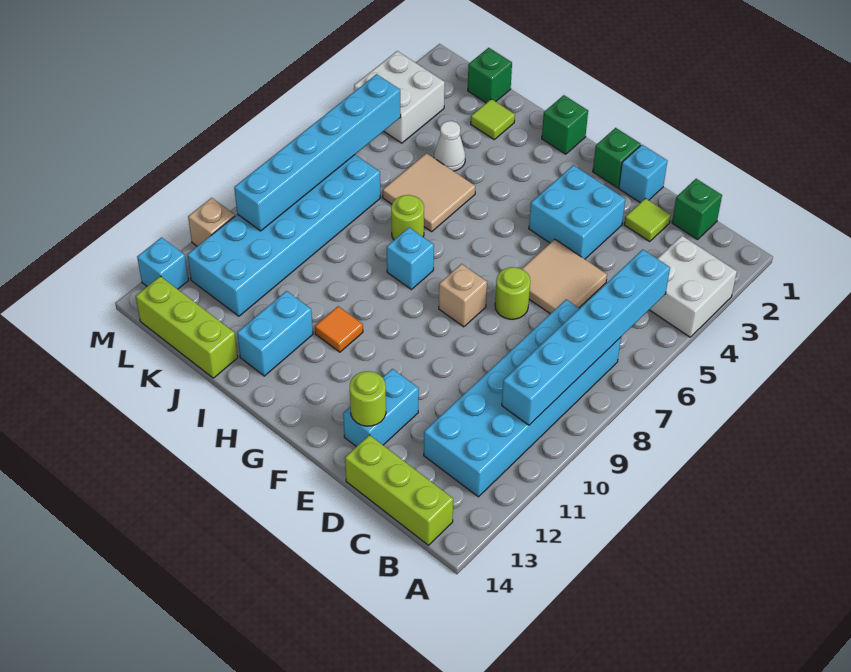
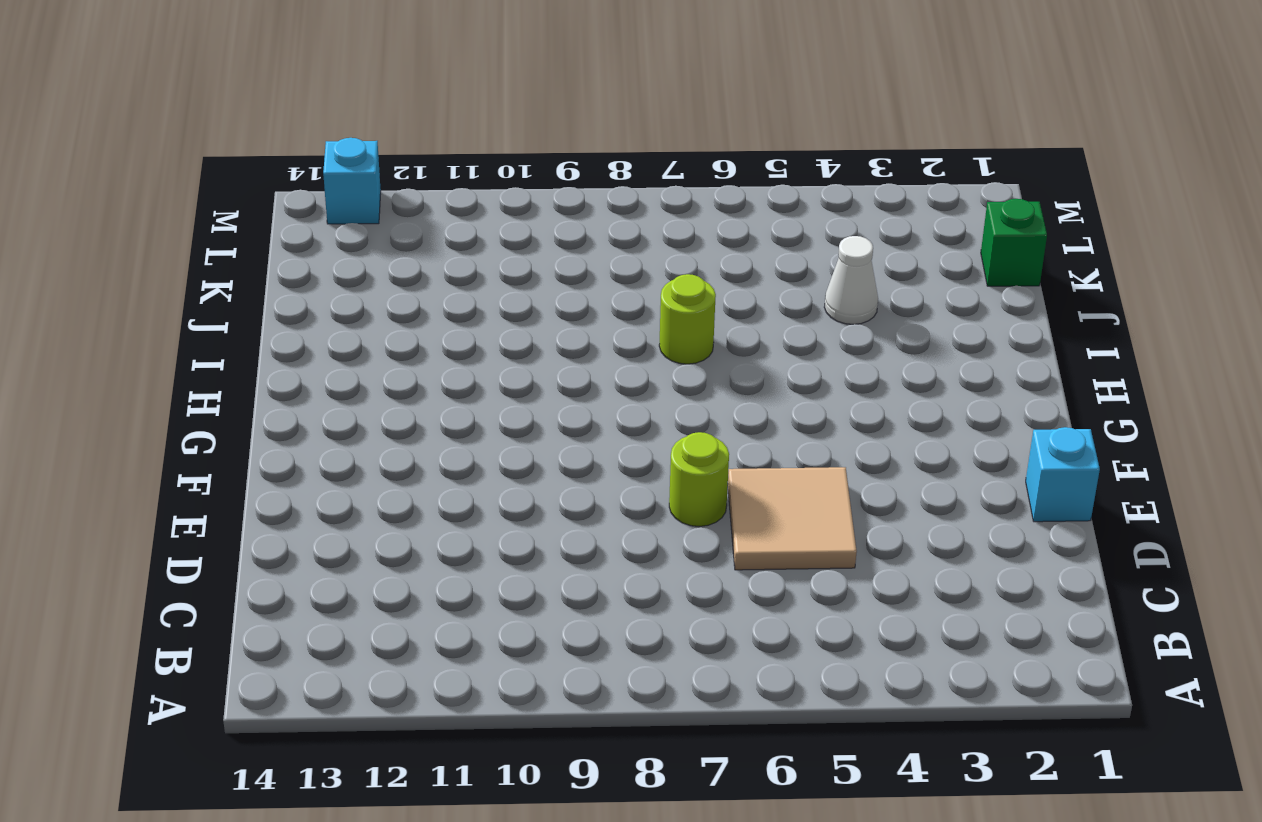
none -> white brick A3:B4 level 1
none -> cyan brick B7:C12 level 1
none -> lime brick B14:D14 level 1

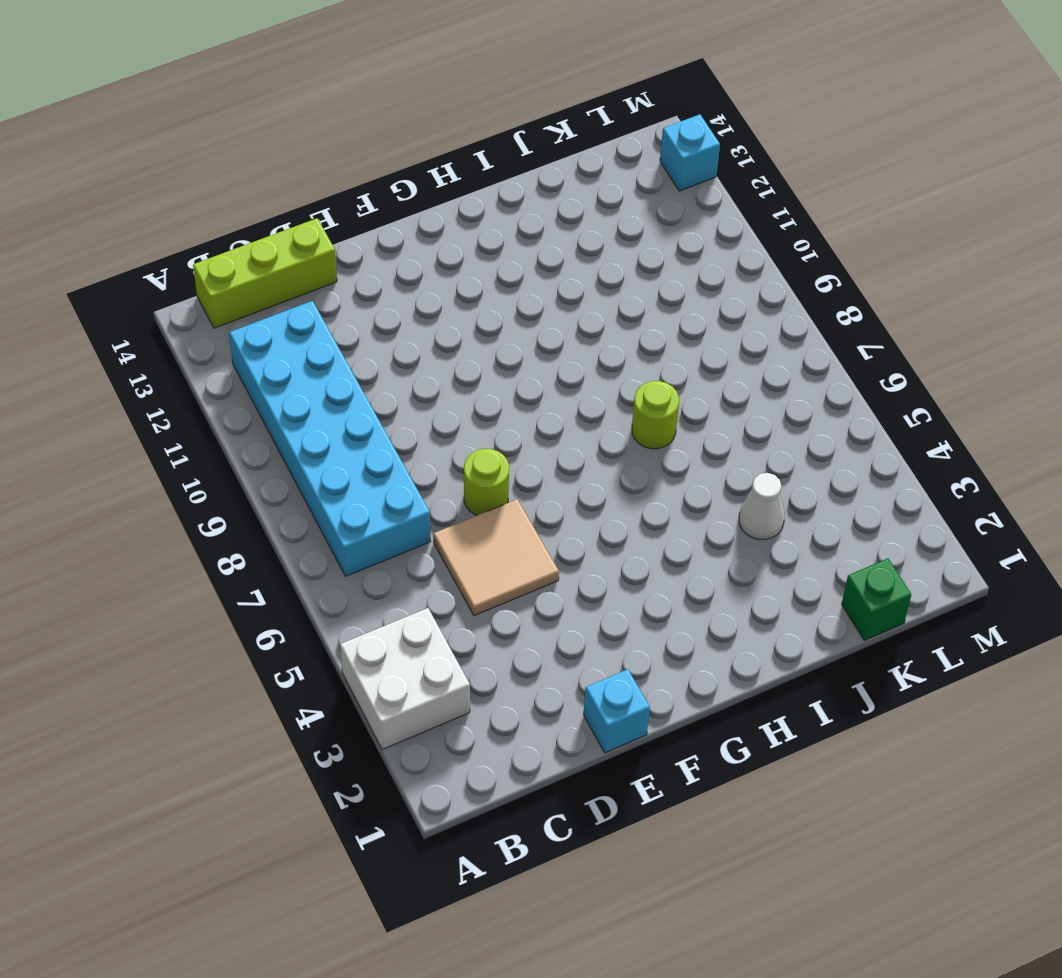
none -> green brick C1 level 1
none -> lime tile D2 level 1
none -> cyan brick E3:F4 level 1

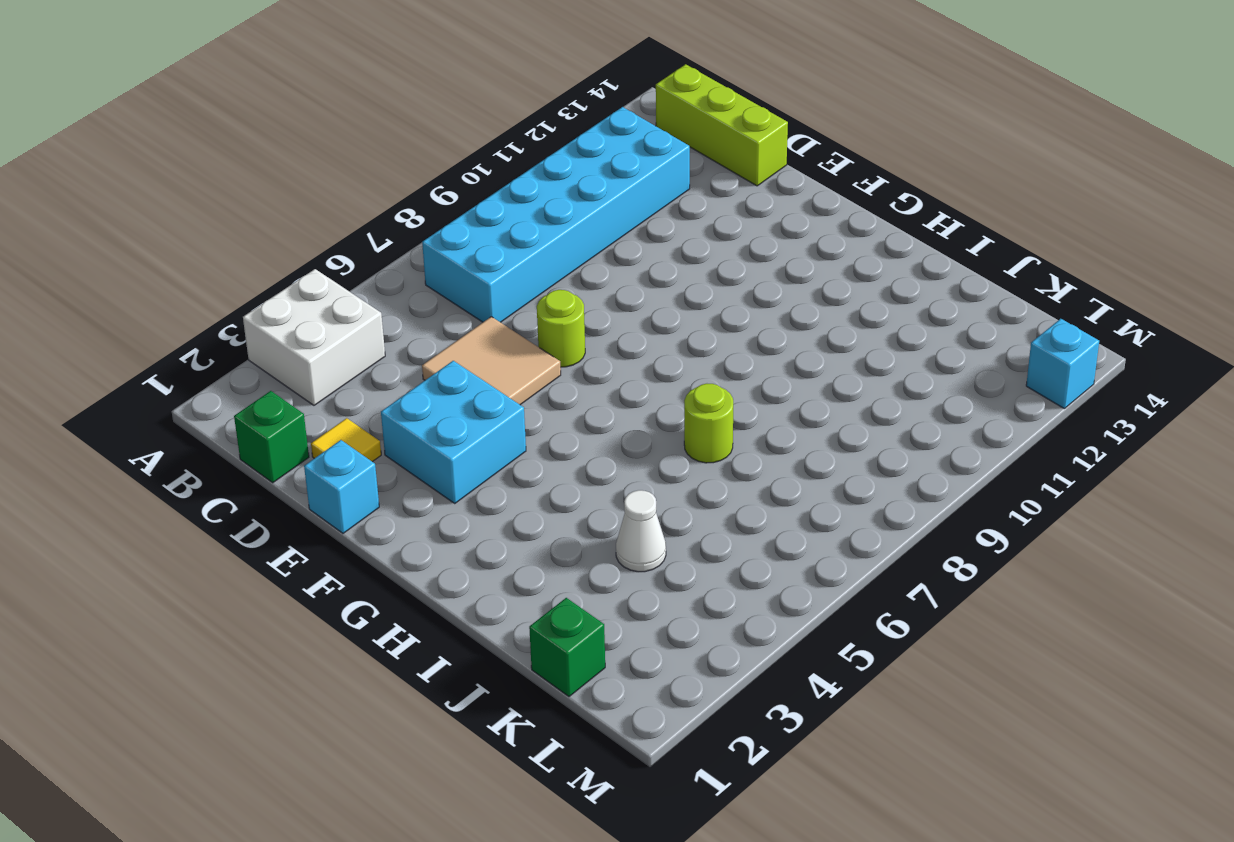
yellow tile D2 level 1 -> lime tile D2 level 1
none -> cyan brick E12:E13 level 1
none -> green brick F1 level 1
none -> tan brick F8 level 1

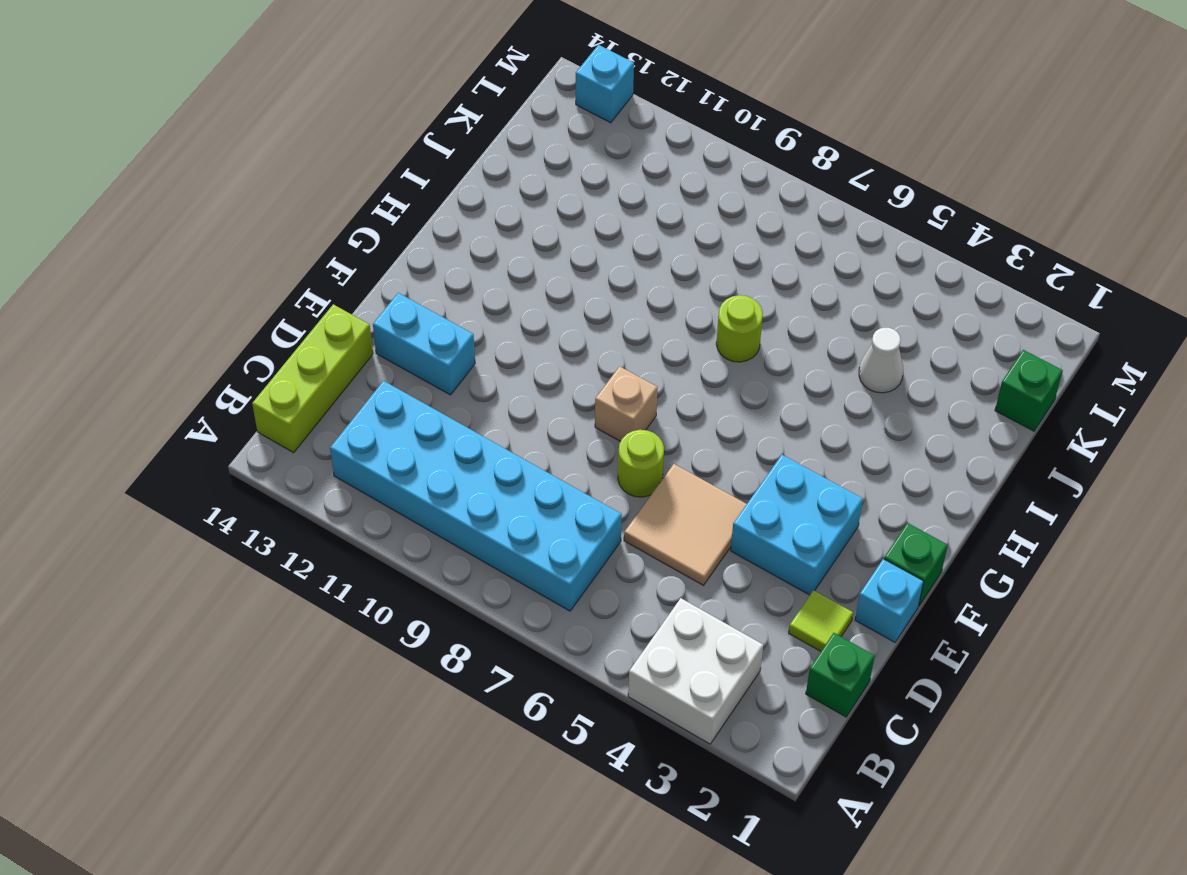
none -> green brick H1 level 1
none -> cyan brick H8 level 1
none -> orange tile H11 level 1

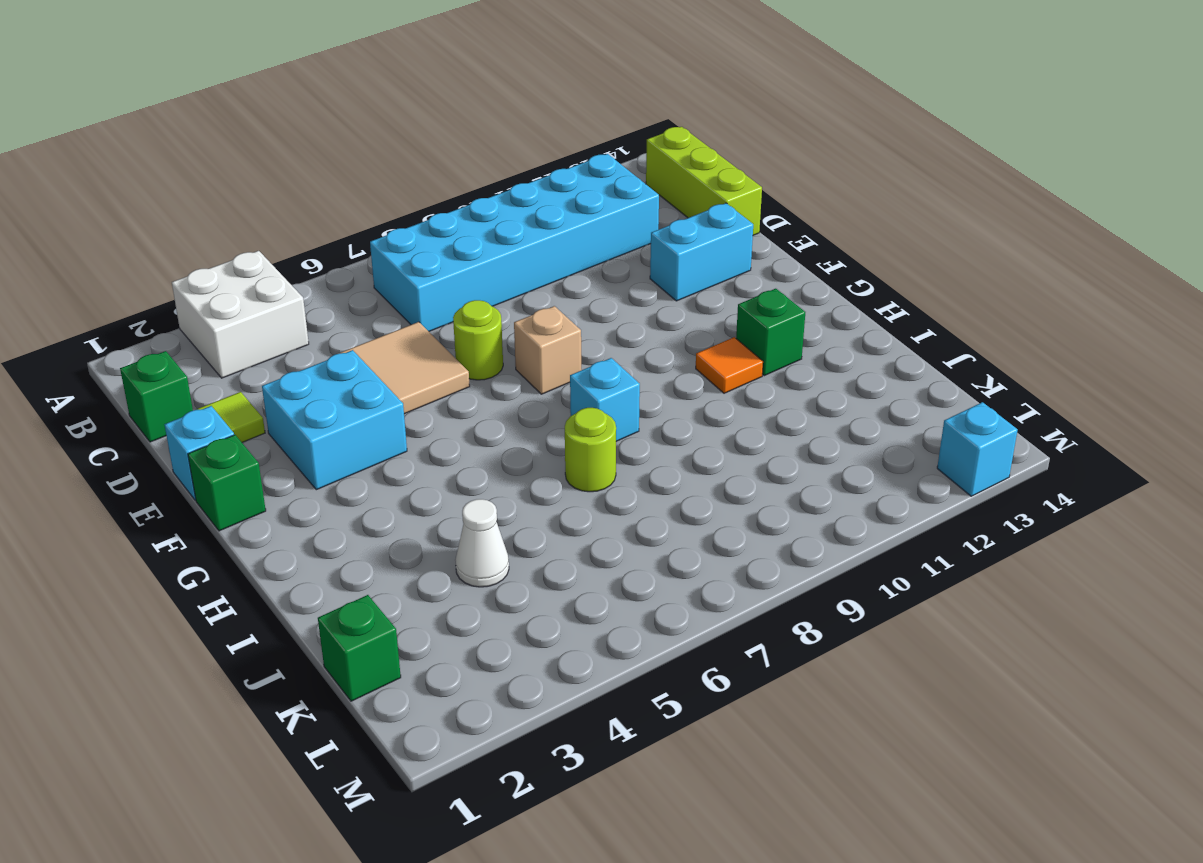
green brick H12 level 1 -> green brick H1 level 1
none -> tan tile I5:J6 level 1
none -> cyan brick I12:I13 level 1
none -> lime tile J2 level 1

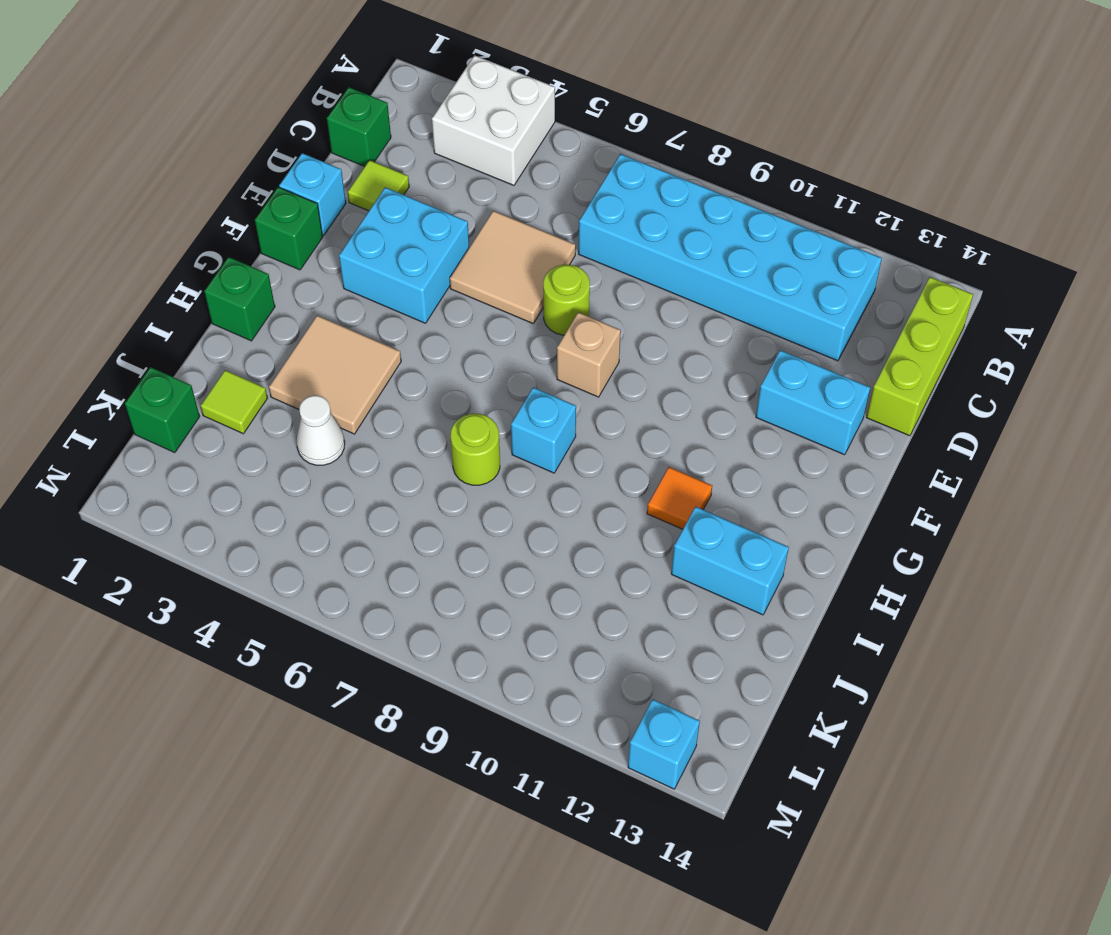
tan tile H3:I4 level 1 -> tan tile I5:J6 level 1
none -> lime brick J14:L14 level 1
none -> cyan brick K7:L12 level 1
none -> white brick L3:M4 level 1

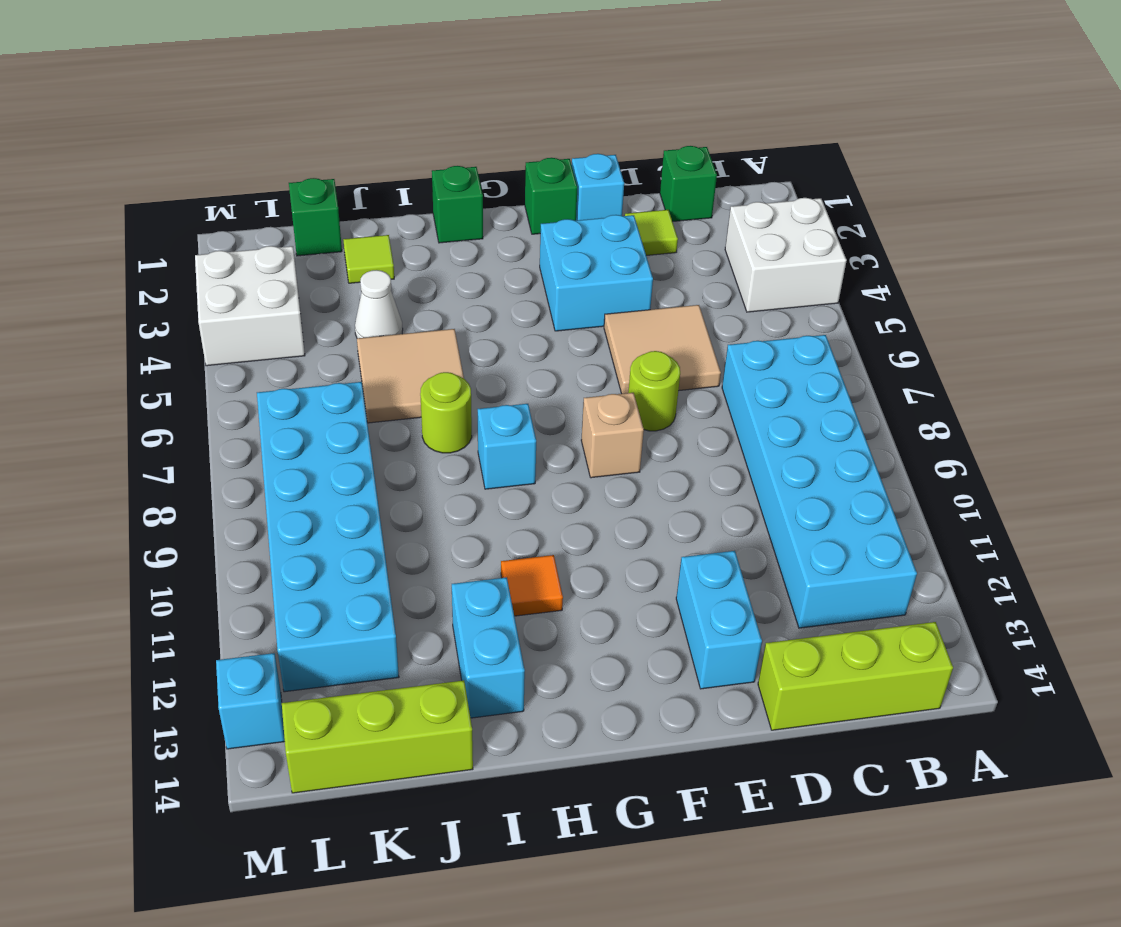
none -> tan brick M11 level 1
none -> cyan brick B5:B10 level 2
none -> lime round brick E13 level 2

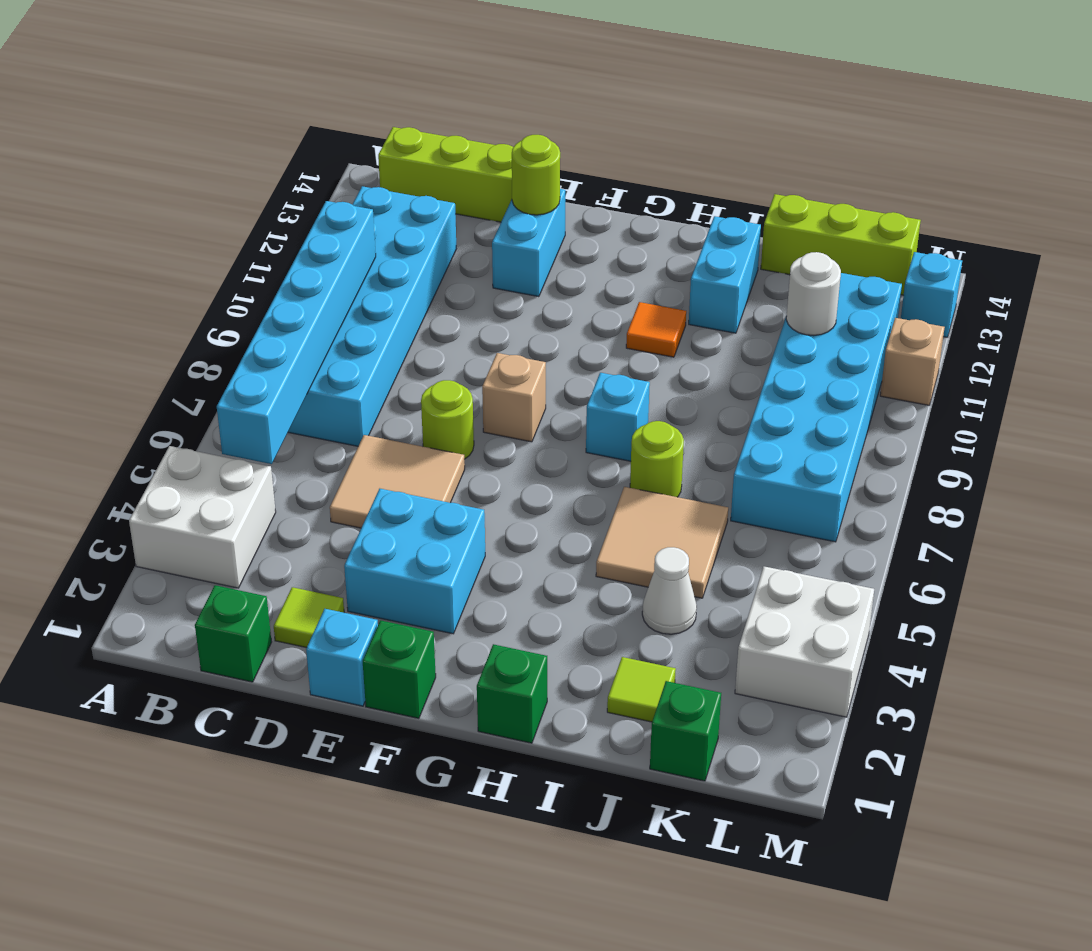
white round brick K11 level 2 -> none
none -> cyan brick L5:L10 level 2

